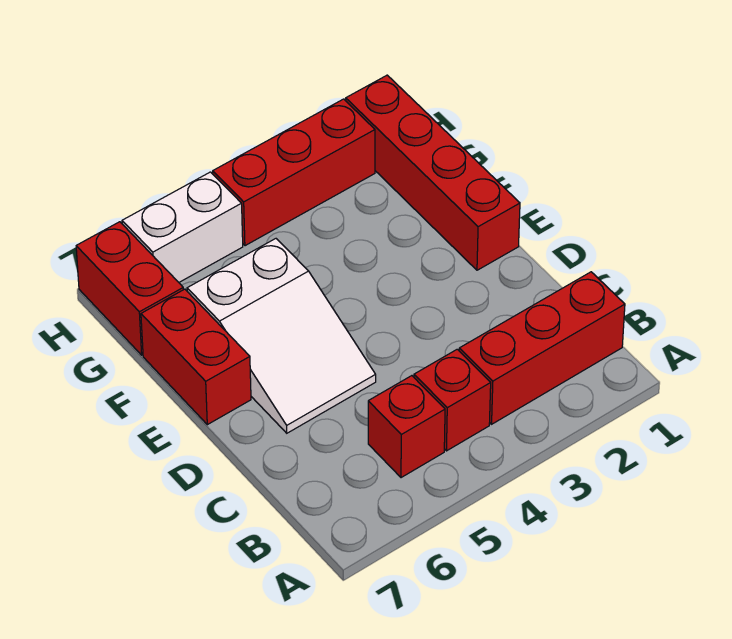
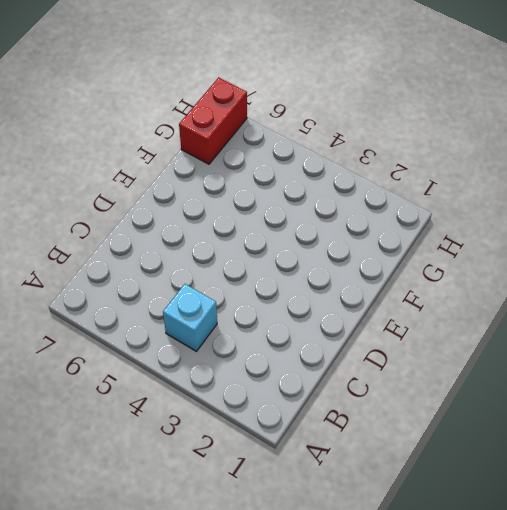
cyan brick B4 level 1 -> red brick B4 level 1
none -> red brick B1:B3 level 1
none -> red brick B5 level 1

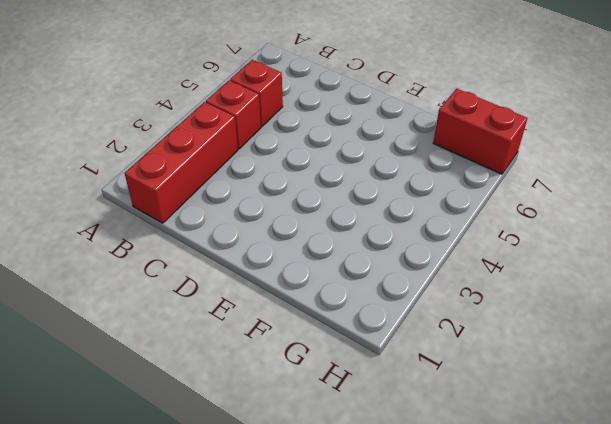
none -> white slope D5:F6 level 1 top F
none -> red brick E1:H1 level 1

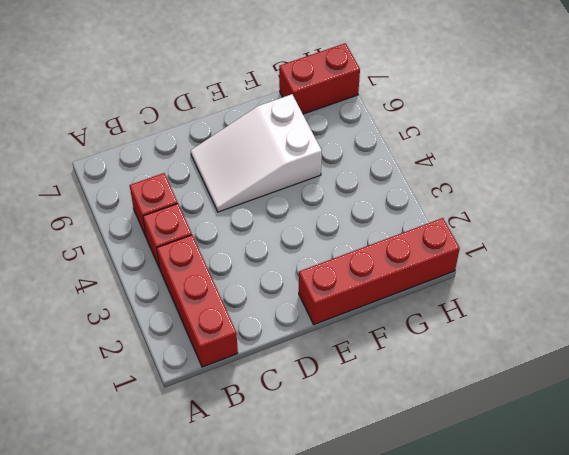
none -> red brick E7:F7 level 1
none -> red brick H2:H4 level 1

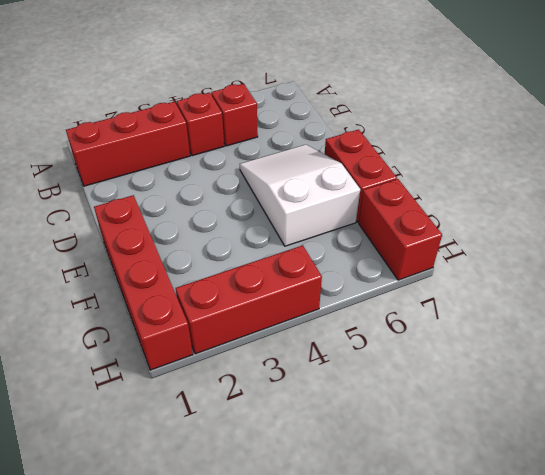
none -> white brick H5:H6 level 1

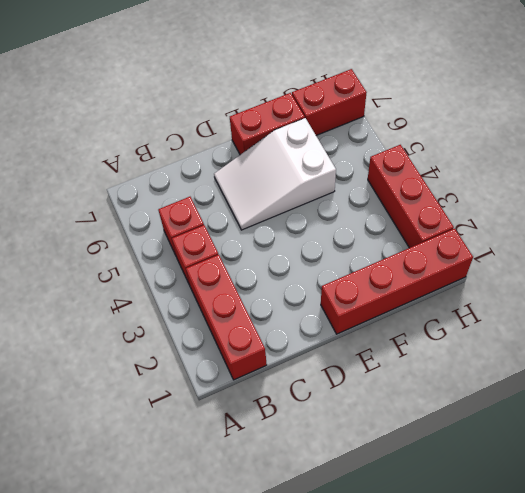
none -> white brick H5:H6 level 1

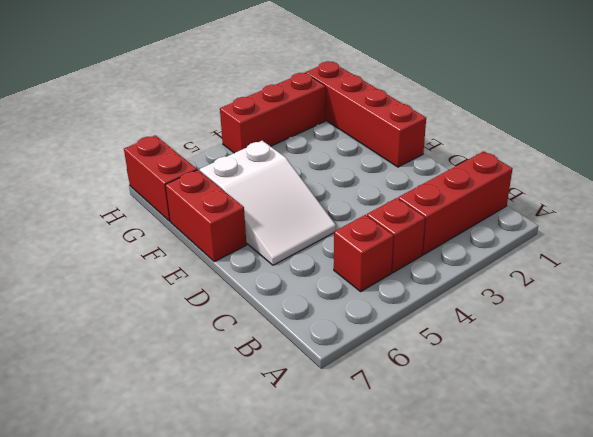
none -> white brick H5:H6 level 1

